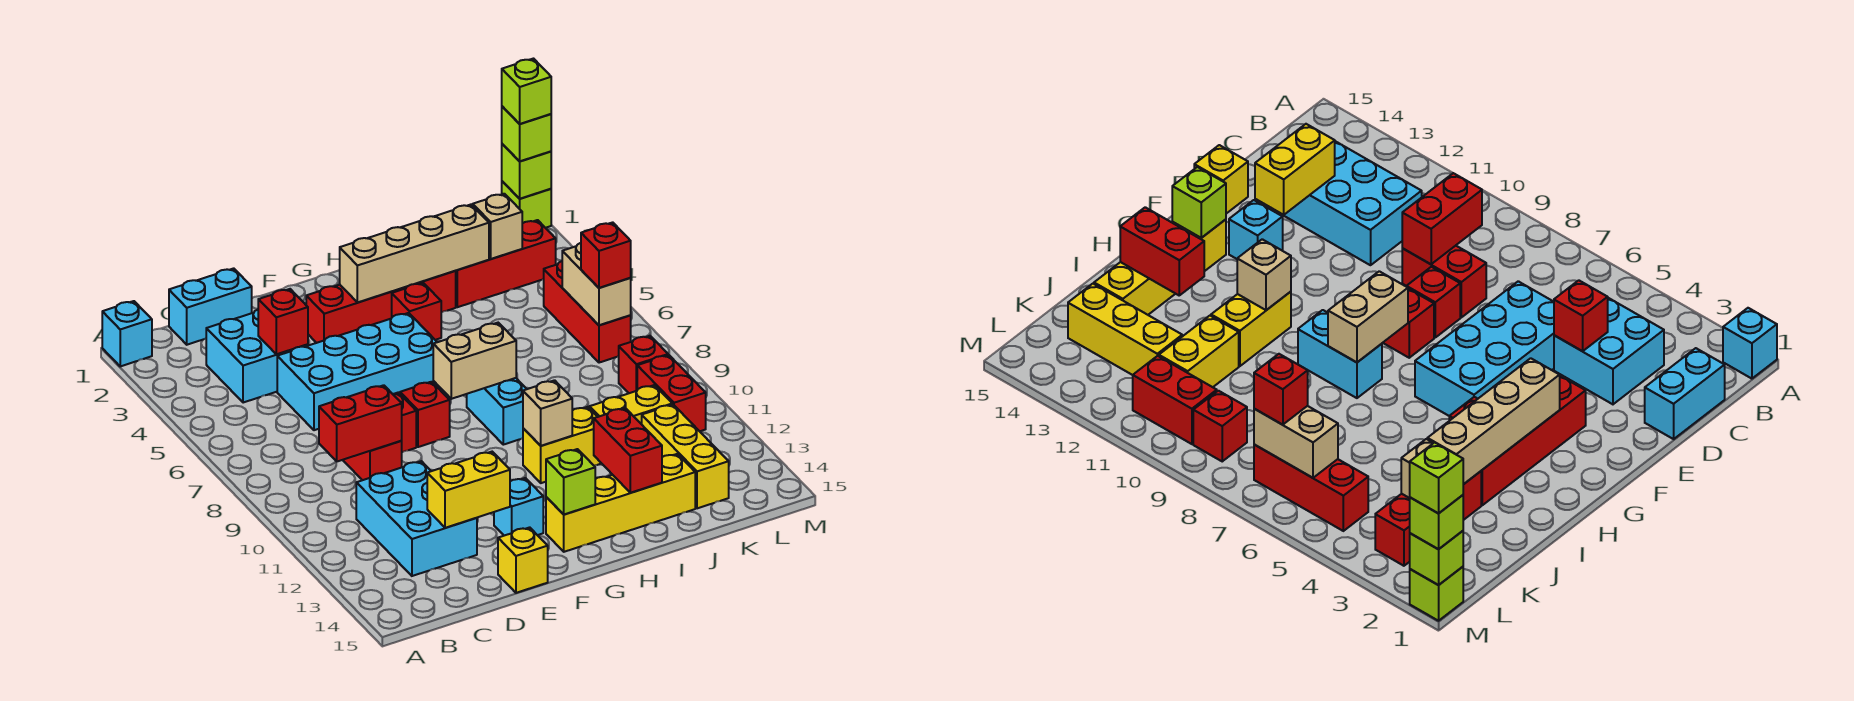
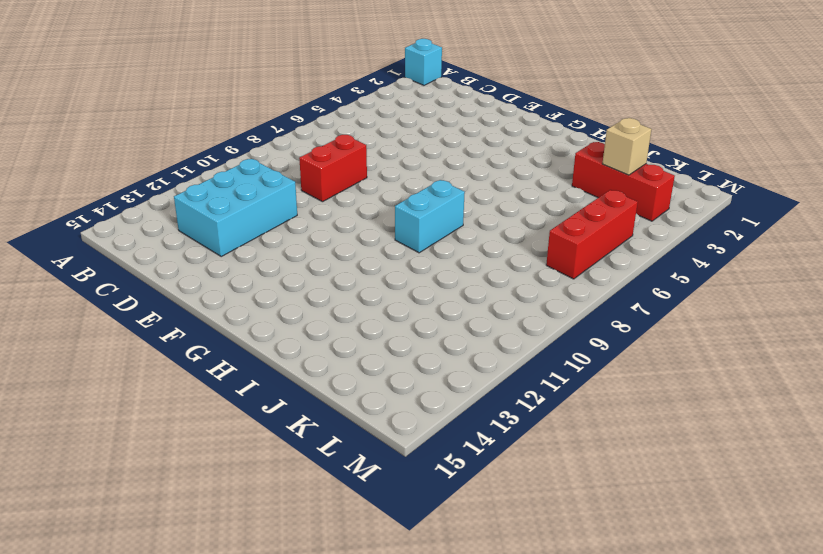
none -> cyan brick C1:D1 level 1
none -> cyan brick C3:D4 level 1
none -> cyan brick D5:G6 level 1
none -> red brick E8 level 1

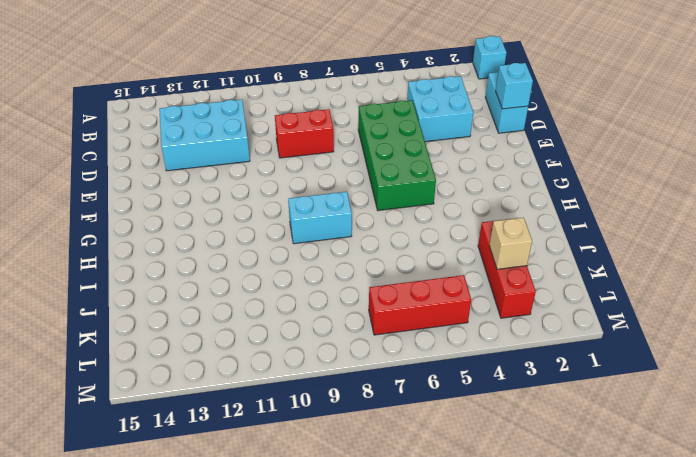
cyan brick D1 level 2 -> cyan brick F13 level 1
green brick D5:G6 level 1 -> cyan brick D5:G6 level 1
none -> red brick E8 level 1
none -> yellow brick E15 level 1
none -> red brick F3:I3 level 1
none -> red brick F8 level 1

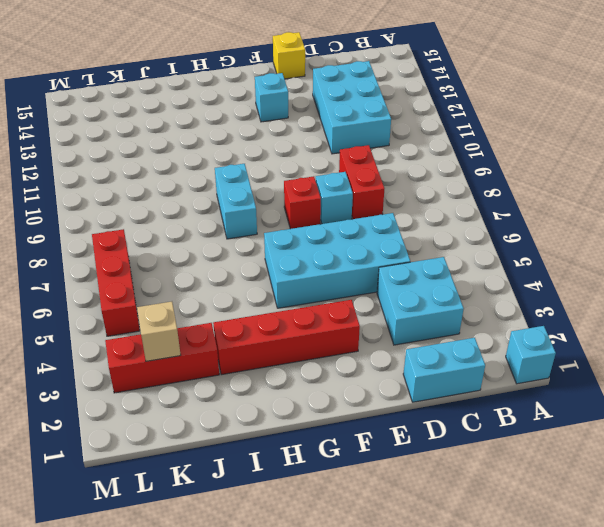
cyan brick E8 level 1 -> red brick E8 level 1
none -> yellow brick G14:J14 level 1
none -> red brick H4 level 1
none -> yellow brick H11:I11 level 1
none -> yellow brick J11:K11 level 1

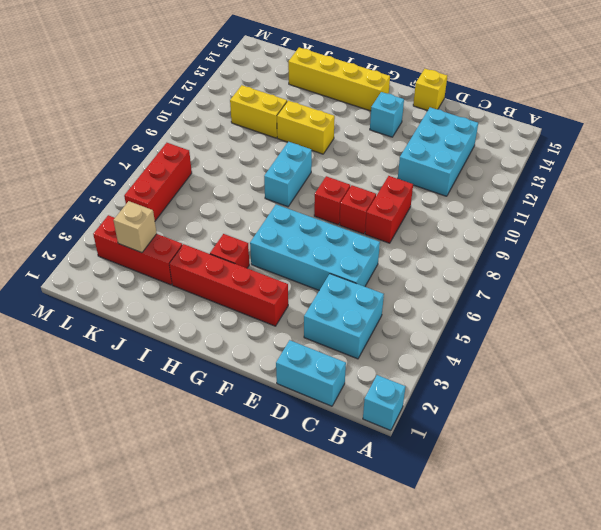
none -> yellow brick K12:K14 level 1
none -> red brick L9 level 1
none -> red brick L10:L11 level 1
none -> lime brick M1 level 1

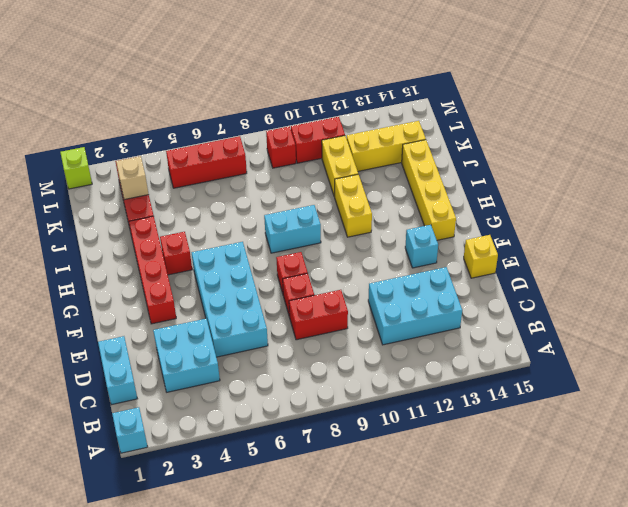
none -> red brick C9:D9 level 2
none -> red brick D4 level 2
none -> yellow brick D13:E13 level 2
none -> tan brick G3:J3 level 2

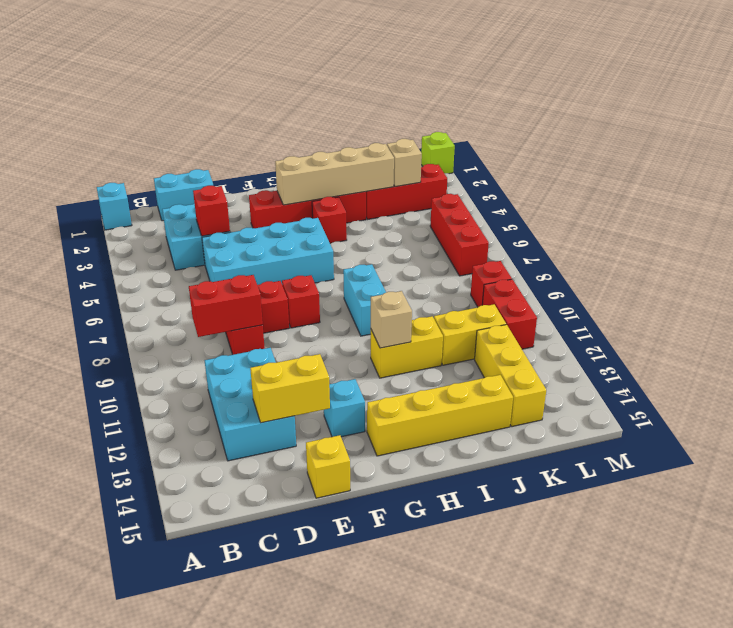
none -> tan brick G8:H8 level 2
none -> lime brick G14 level 2
none -> red brick I13:I14 level 2
none -> tan brick L6:L7 level 2

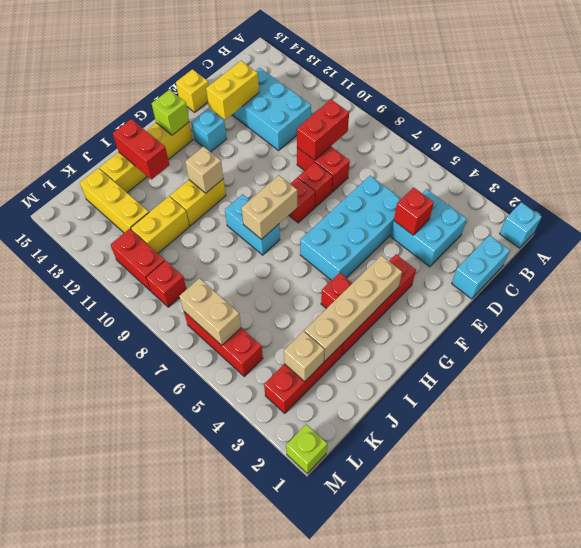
none -> lime brick M1 level 2
none -> red brick L7 level 3
none -> lime brick M1 level 3
none -> lime brick M1 level 4

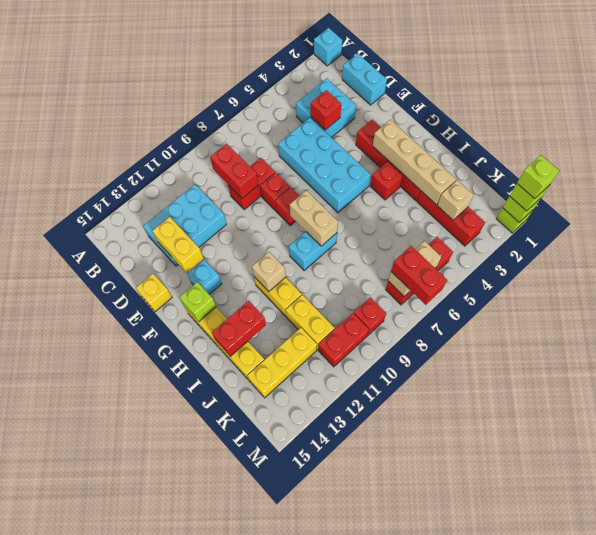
red brick L7:M7 level 3 -> red brick L7 level 3

